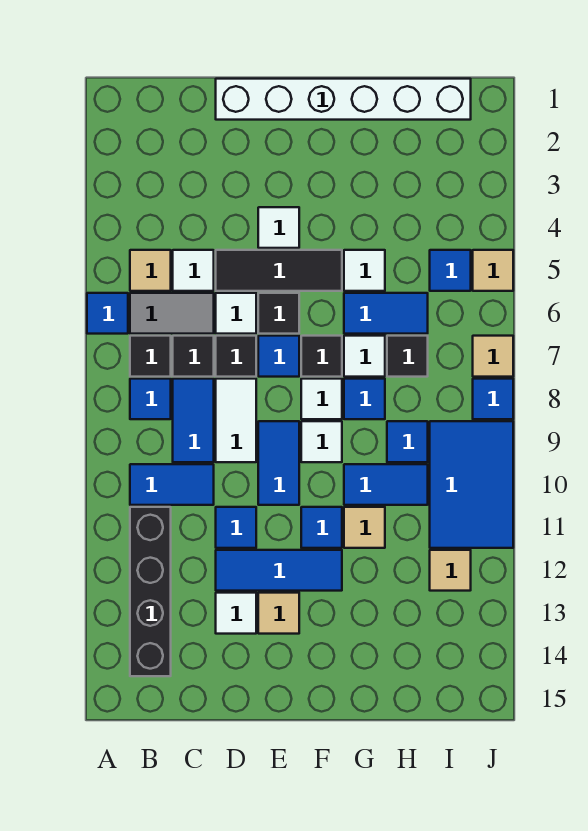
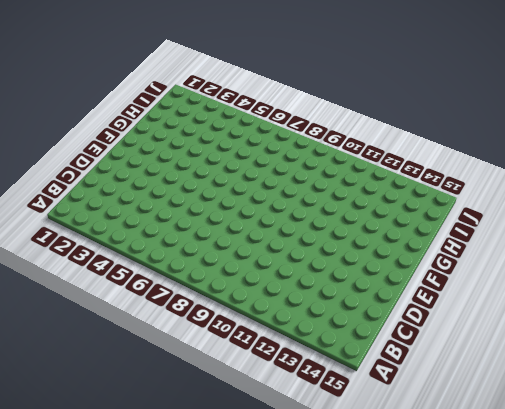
none -> blue tile A6 level 1
none -> tan tile B5 level 1
none -> grey tile B6:C6 level 1
none -> black tile B7 level 1

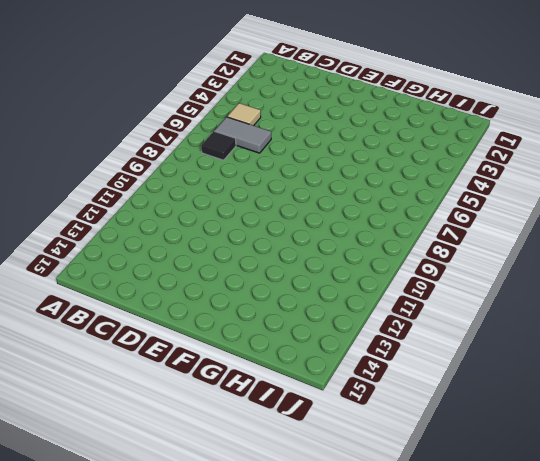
none -> blue tile A6 level 1
none -> blue tile B8 level 1
none -> blue tile B10:C10 level 1
none -> black brick B11:B14 level 1

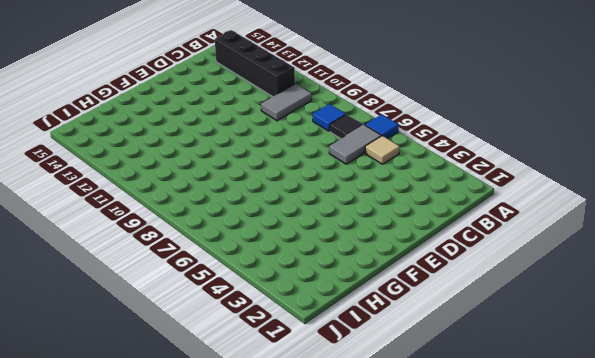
grey tile B10:C10 level 1 -> blue tile B10:C10 level 1
none -> white tile C5 level 1
none -> black tile C7 level 1
none -> blue tile C8:C9 level 1
none -> white brick D1:I1 level 1

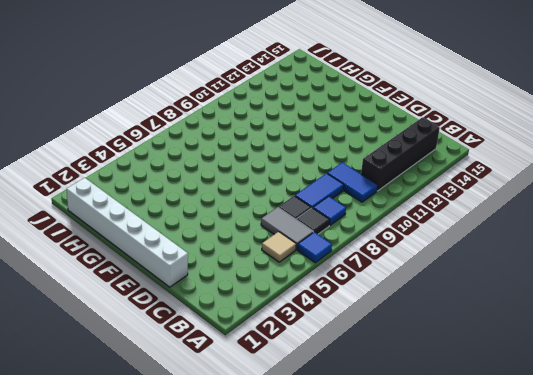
none -> white tile C5 level 1
none -> black tile D5:F5 level 1
none -> white tile D6 level 1
none -> black tile D7 level 1

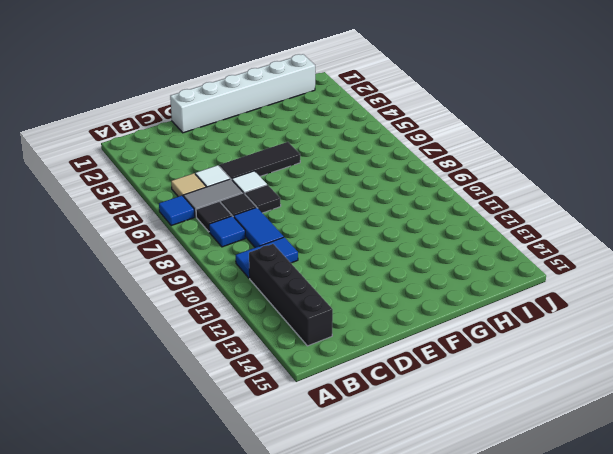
none -> white tile D8:D9 level 1
none -> blue tile D11 level 1
none -> blue tile D12:F12 level 1
none -> white tile D13 level 1

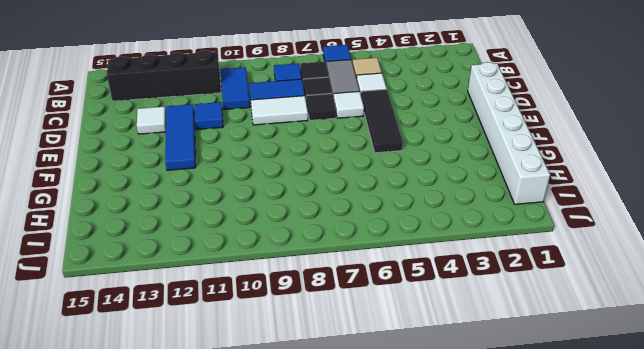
none -> white tile E4 level 1
none -> black tile E6 level 1
none -> blue tile E7 level 1
none -> blue tile E9:E10 level 1

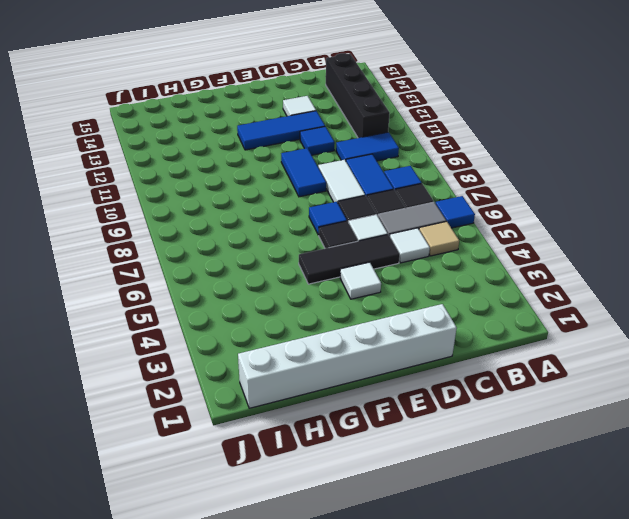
none -> tan tile E13 level 1
none -> black tile F7 level 1
none -> white tile F8 level 1
none -> white tile F9 level 1

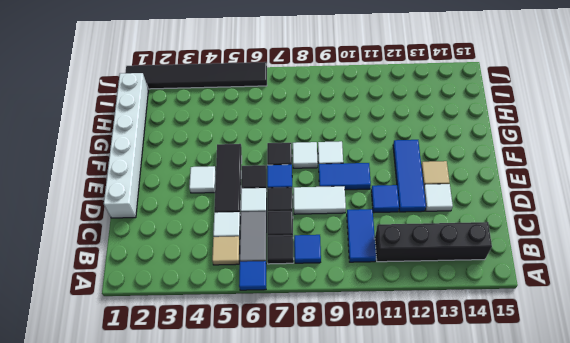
black tile J1:J6 level 1 -> tan tile J5 level 1
none -> blue tile C8:C9 level 1
none -> blue tile F11 level 1
none -> white tile G5 level 1
none -> blue tile G6:H6 level 1

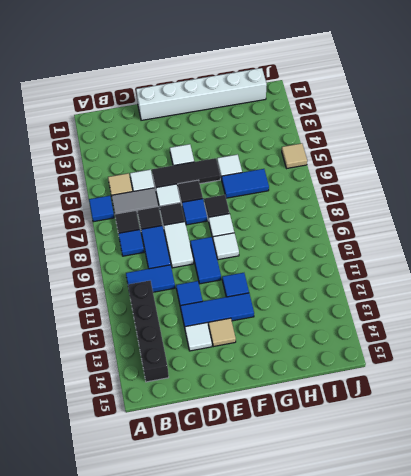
none -> white tile G7 level 1
none -> blue tile G8 level 1
none -> blue tile G10:H10 level 1
none -> tan tile G11 level 1

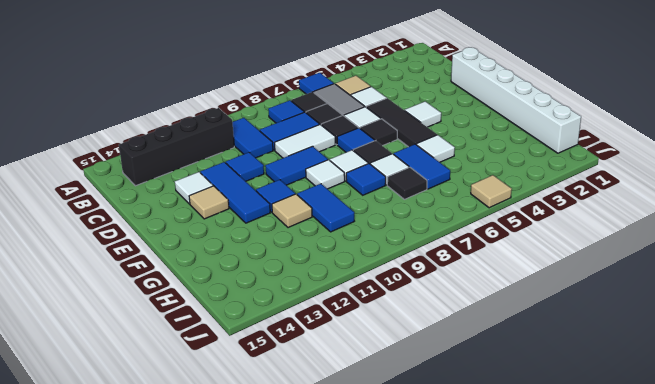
none -> blue tile H9 level 1
none -> blue tile I5 level 1
none -> blue tile I9:J11 level 1
none -> tan tile I12 level 1

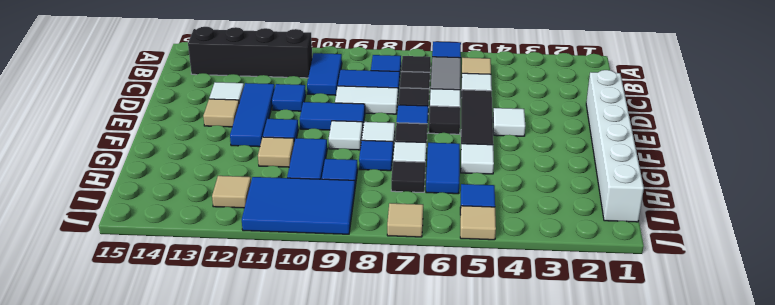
none -> blue tile J8 level 1

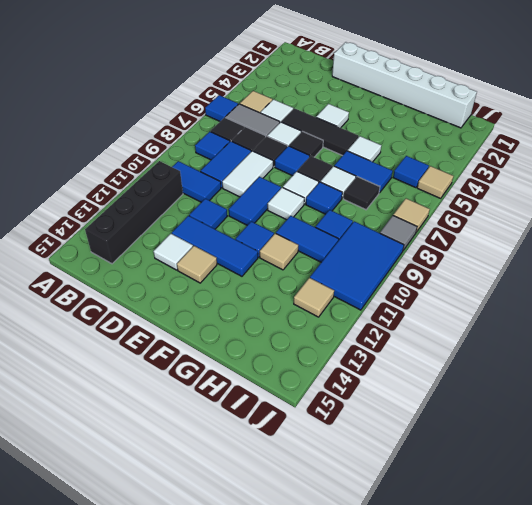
grey tile J8 level 1 -> blue tile J8 level 1

